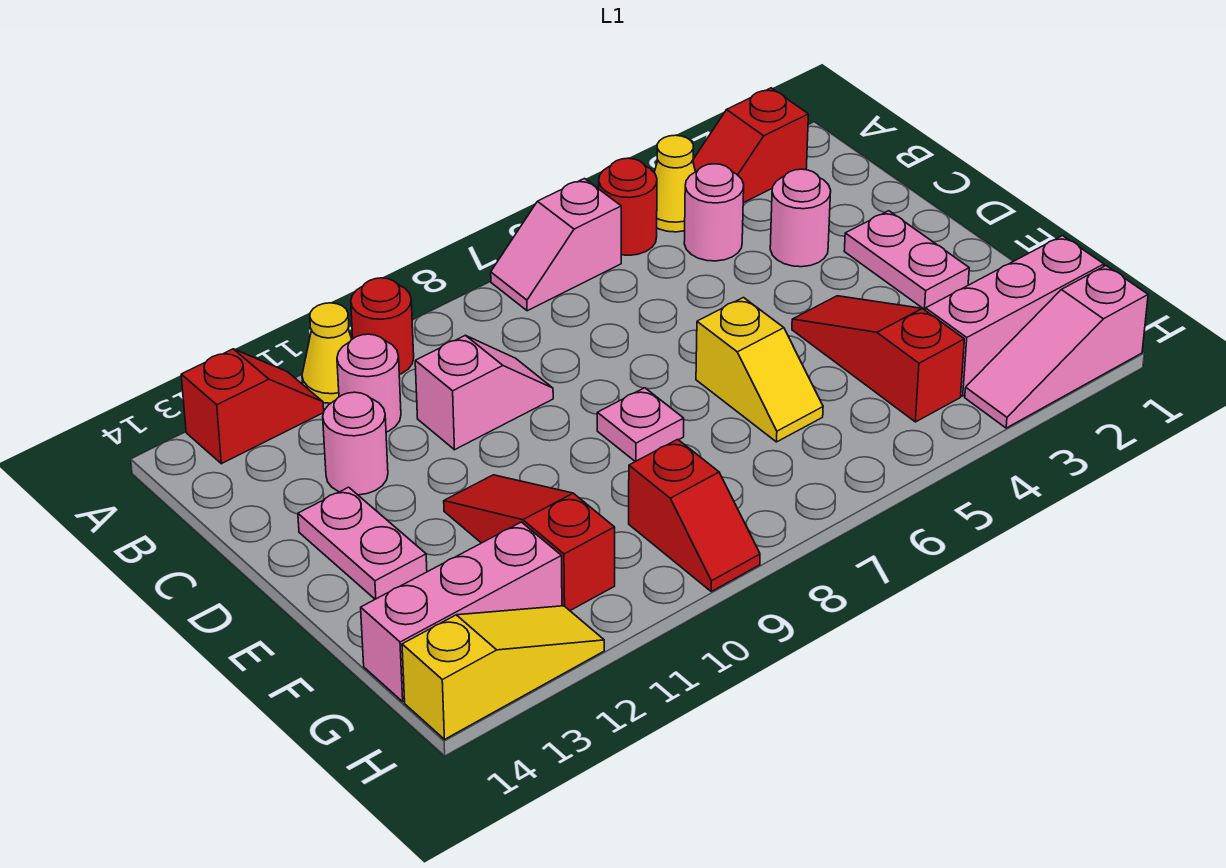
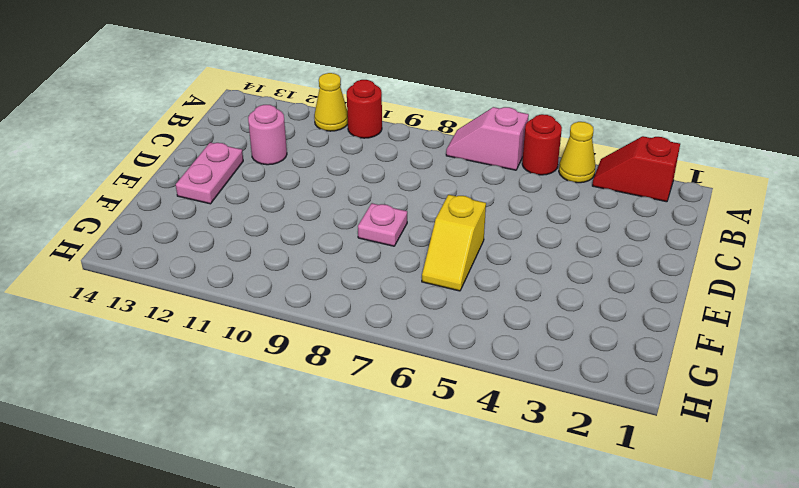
none -> red slope A12:A13 level 1 top 13
none -> pink round brick B4 level 1
none -> pink round brick B11 level 1

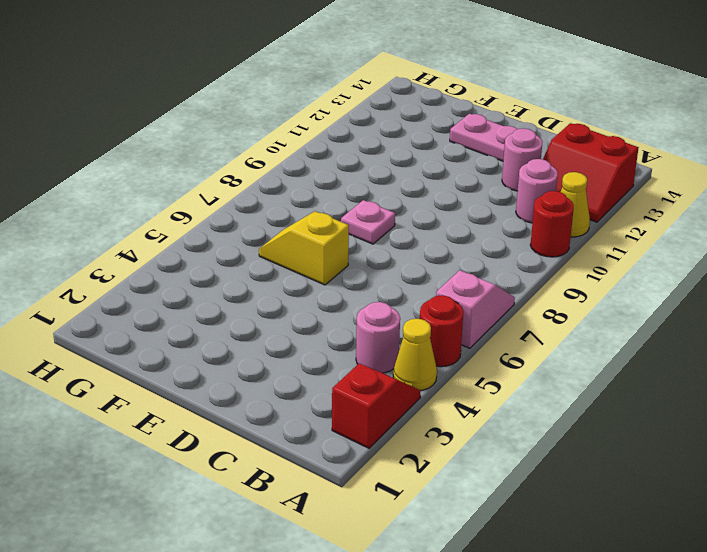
red slope A12:B13 level 1 top 13 -> red slope A12:A13 level 1 top 13
none -> pink round brick C3 level 1
none -> pink slope C9:C10 level 1 top 10
none -> pink plate D2:E2 level 1

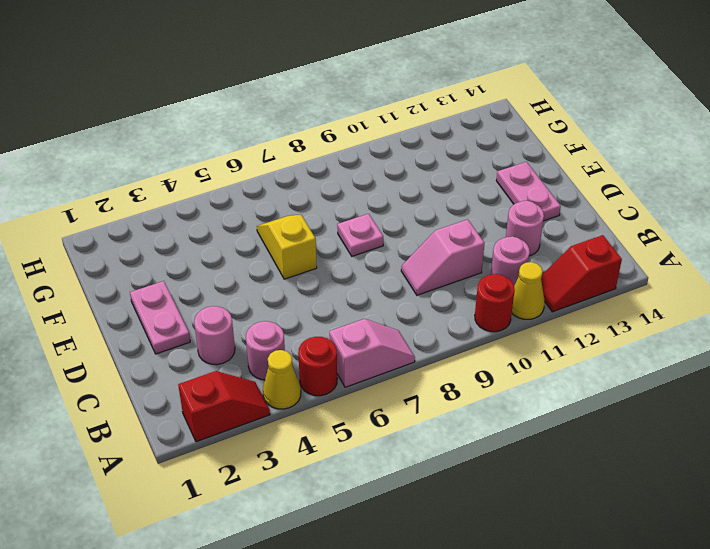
none -> red slope E4:G4 level 1 top G
none -> red slope E11:G11 level 1 top G
none -> pink brick G1:G3 level 1

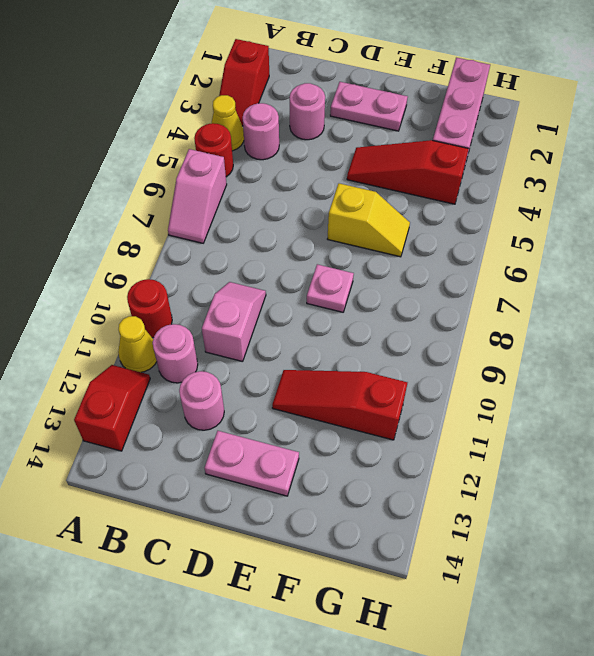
none -> red slope G9:H9 level 1 top G
none -> pink brick G12:G14 level 1
none -> pink slope H1:H3 level 1 top 1

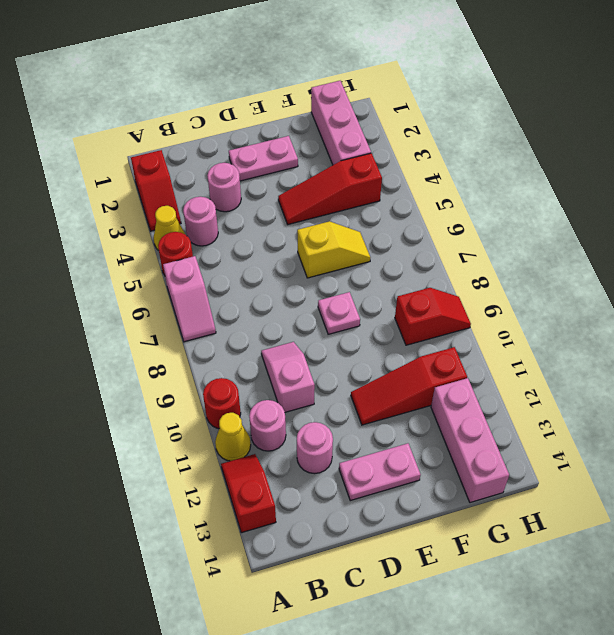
none -> pink slope H1:H3 level 1 top 1
none -> yellow slope H12:H14 level 1 top 14

